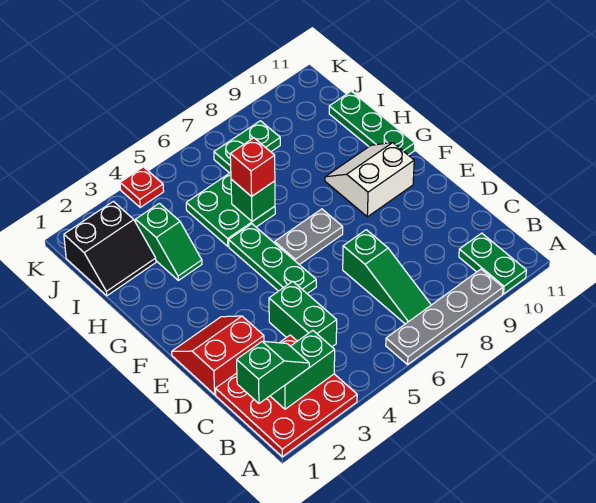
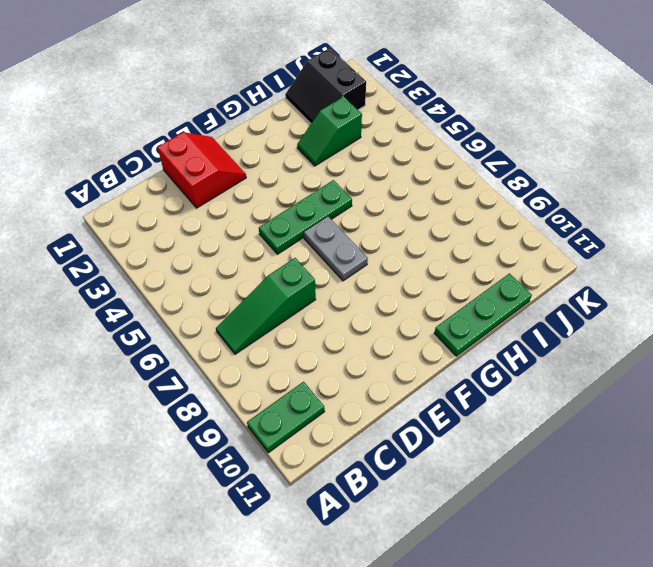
none -> red plate A1:C3 level 1
none -> grey plate A6:A9 level 1
none -> green brick C4:D4 level 1

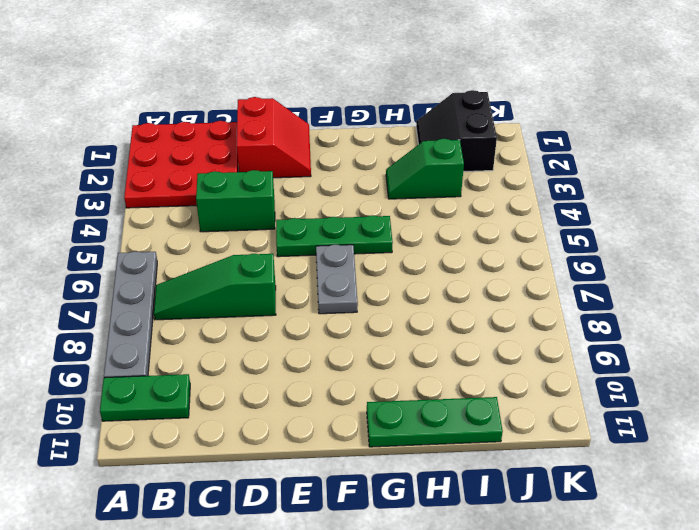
none -> white slope F9:G10 level 1 top F
none -> green plate H5:I6 level 1
none -> green plate J7:J8 level 1

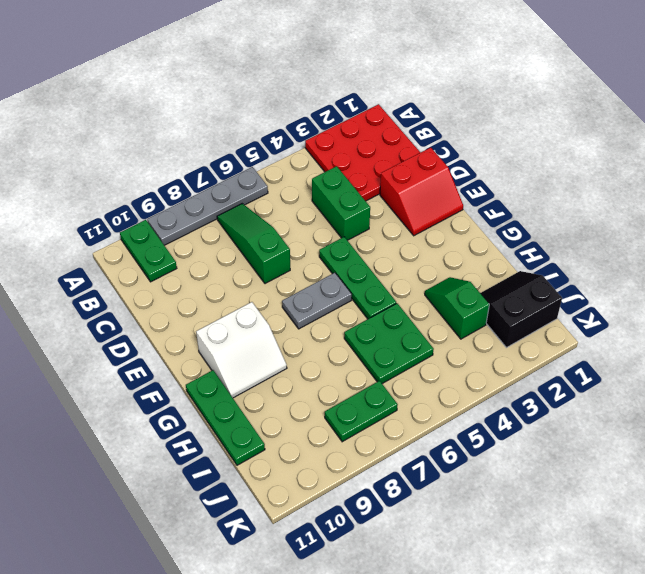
none -> red plate K4 level 1
none -> green brick B2:B3 level 2
none -> green brick H6 level 2

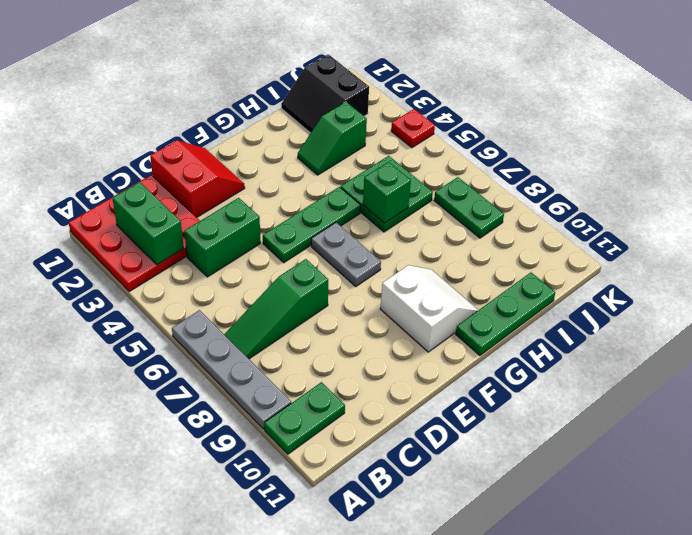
none -> green slope B1:B2 level 3 top 1
none -> red brick H6 level 3

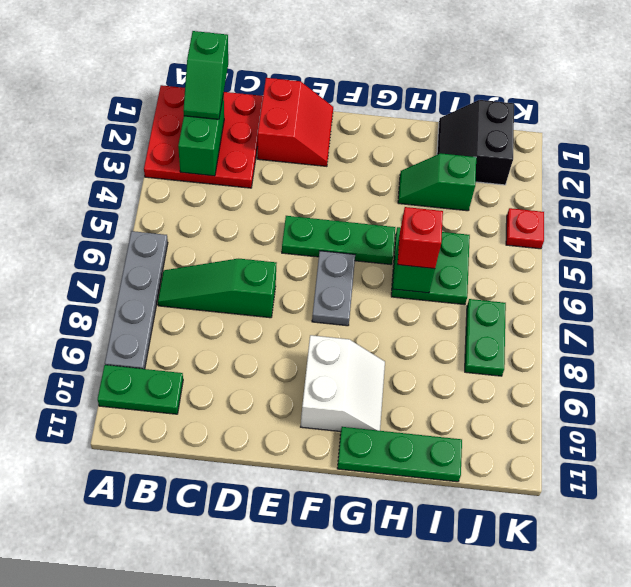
none -> green brick C4:D4 level 1

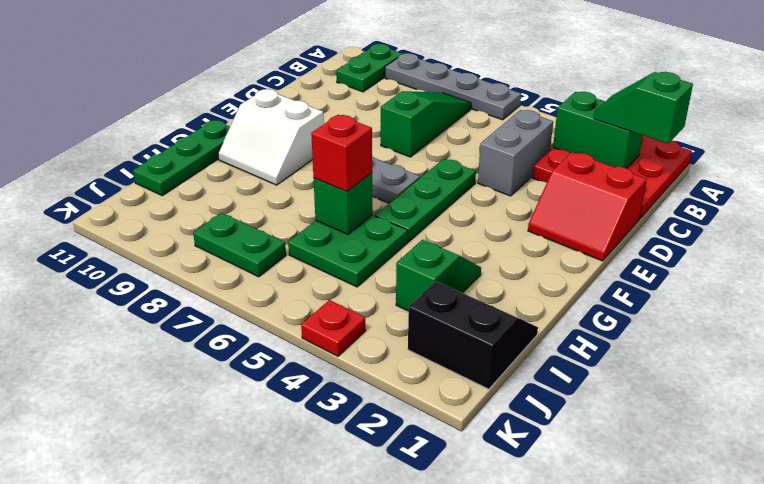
grey brick C4:D4 level 1 -> green brick C4:D4 level 1

